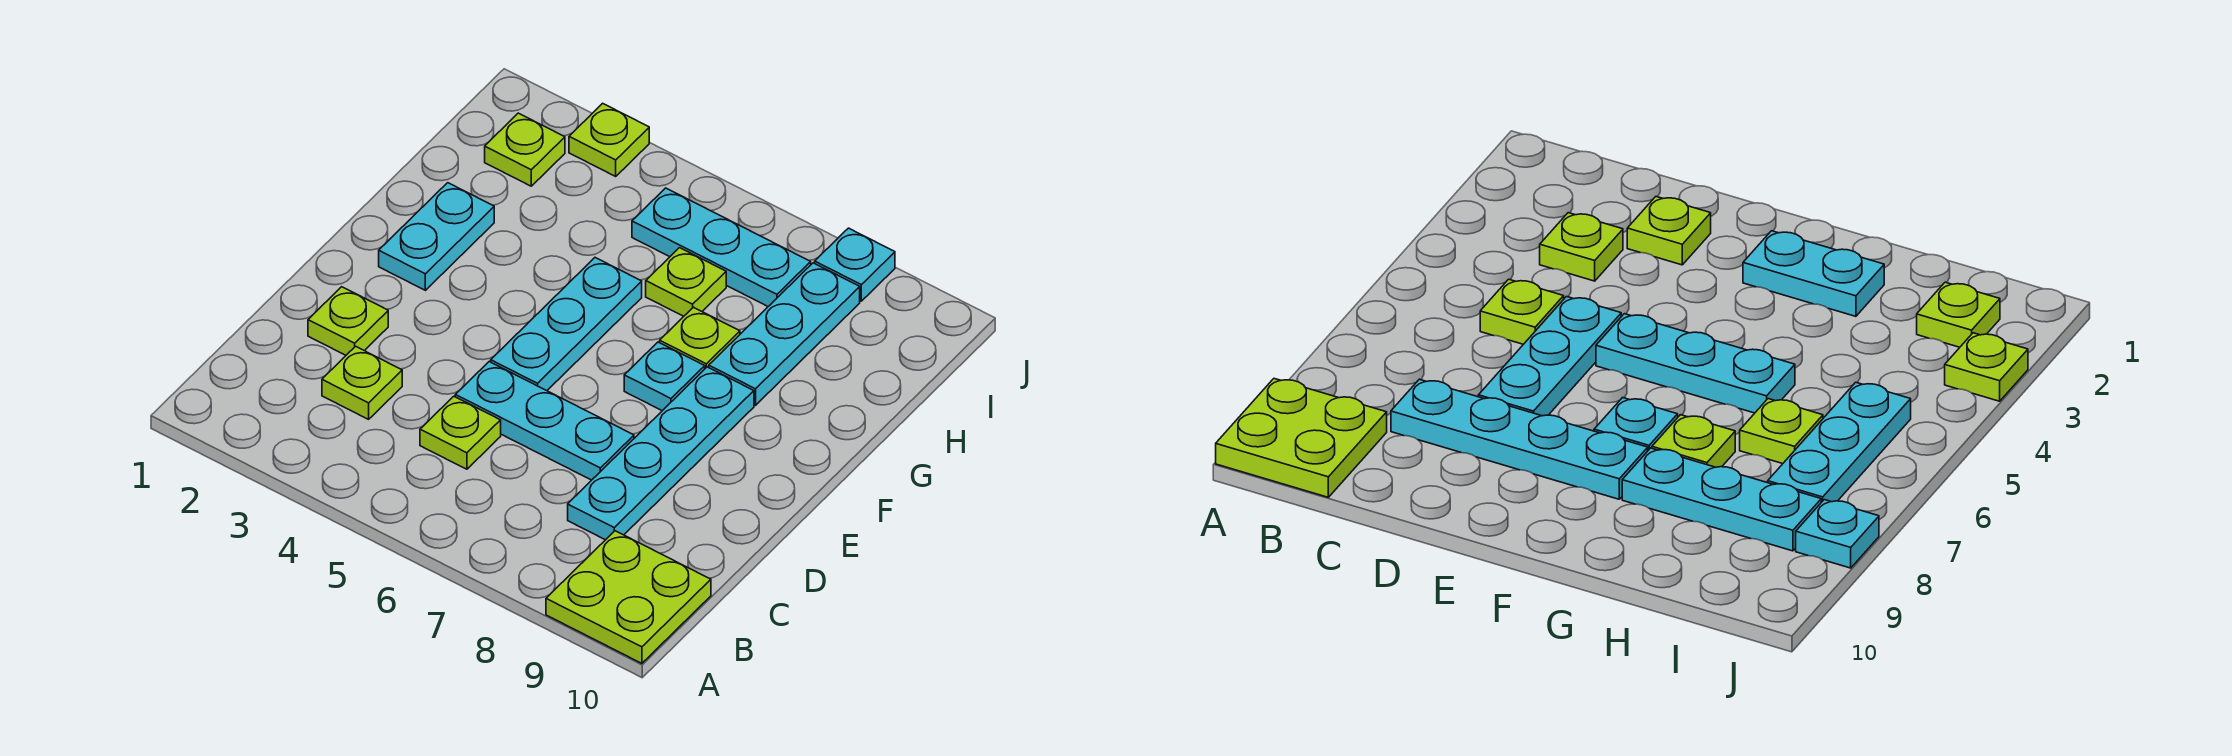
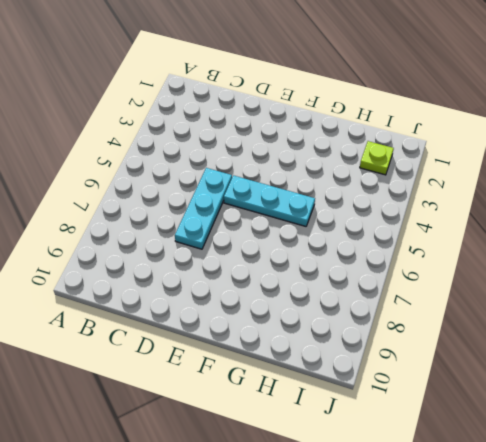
none -> lime plate A9:B10 level 1
none -> lime plate C3 level 1
none -> lime plate C5 level 1

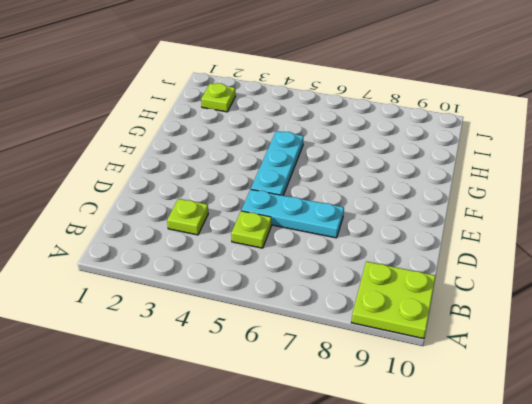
none -> cyan plate C8:F8 level 1
none -> lime plate D2 level 1
none -> cyan plate F2:G2 level 1

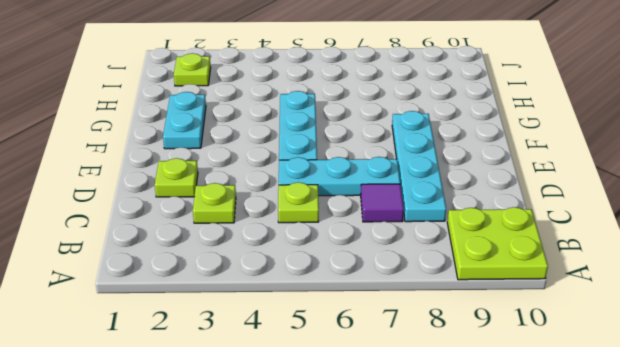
purple tile C7 level 1 -> none
none -> cyan plate F7 level 1
none -> lime plate G7 level 1
none -> cyan plate G8:I8 level 1

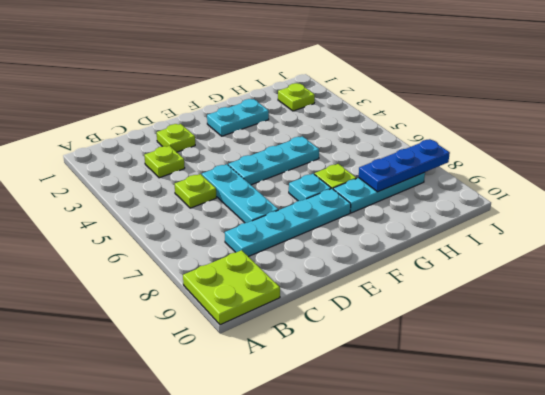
blue plate H8:J8 level 2 -> none
none -> lime plate H6 level 1
none -> cyan plate I5:I7 level 1
none -> lime plate J3 level 1

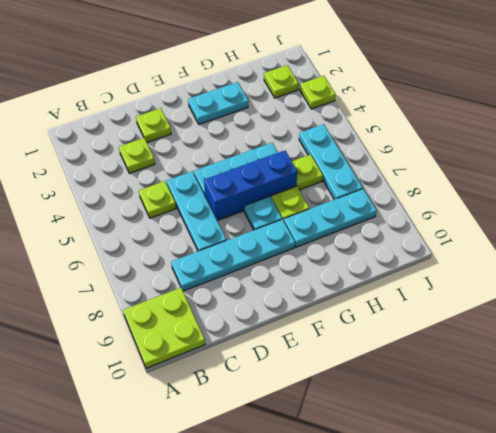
blue brick E6:G6 level 1 -> none
none -> cyan plate J8 level 1

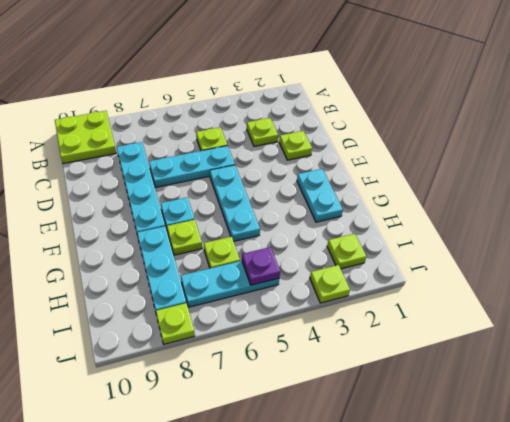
purple plate I5 level 2 -> none
lime plate J8 level 1 -> cyan plate J8 level 1

